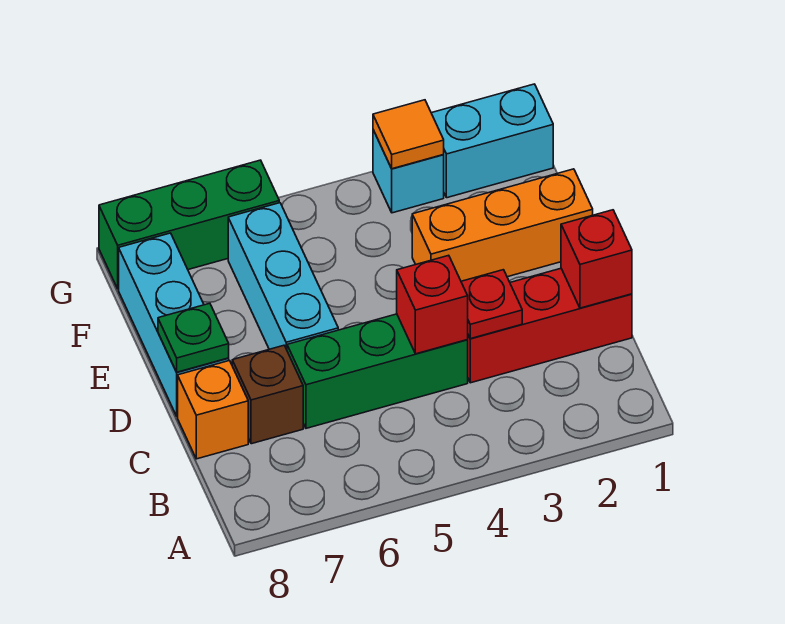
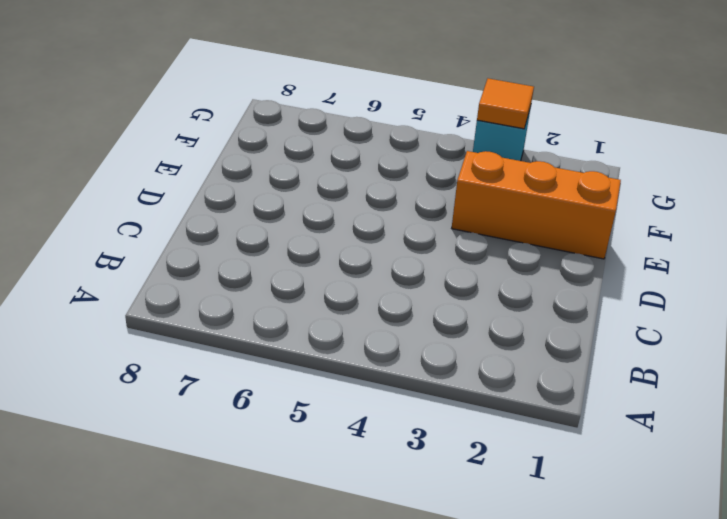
none -> red brick C1:C3 level 1
none -> green brick C4:C6 level 1
none -> brown brick C7 level 1

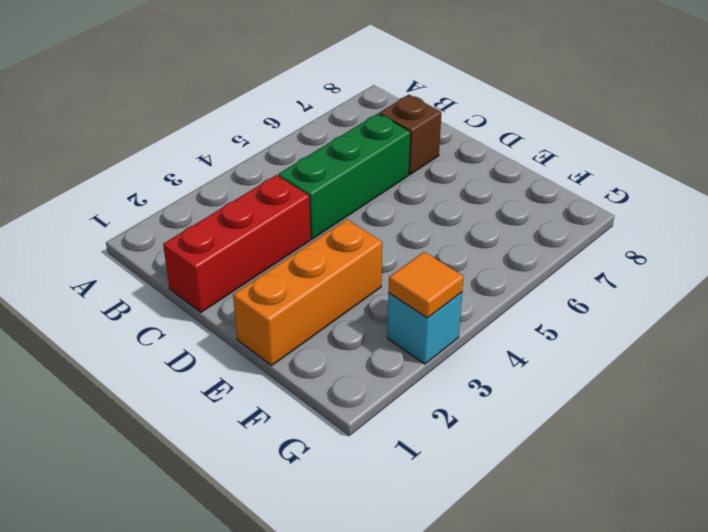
none -> orange brick C8 level 1
none -> cyan brick D6:F6 level 1
none -> cyan brick D8:F8 level 1

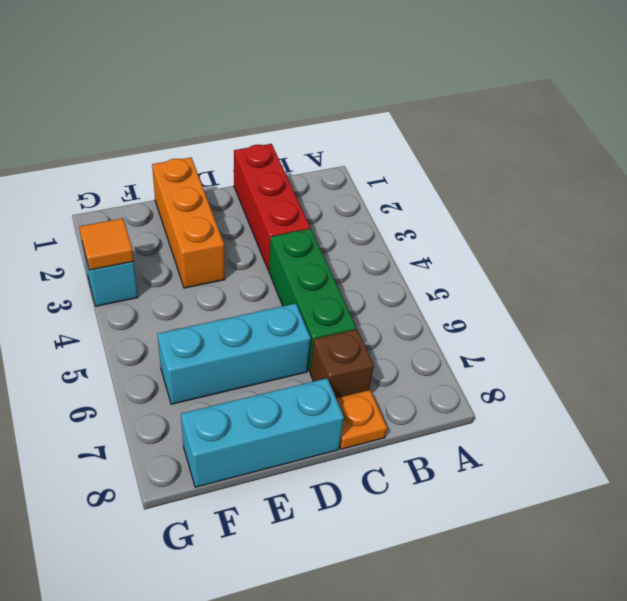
orange plate C8 level 1 -> orange brick C8 level 1
none -> cyan brick G1:G2 level 1
none -> green brick G6:G8 level 1
none -> red brick C1 level 2

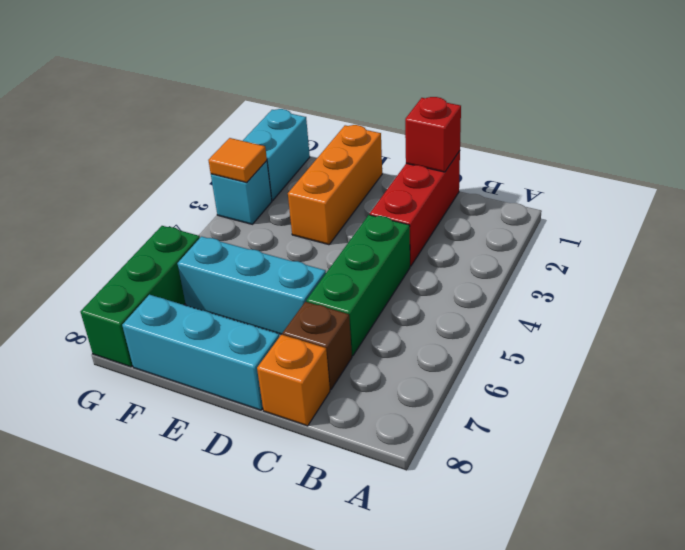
none -> red plate C3 level 2
none -> red brick C4 level 2
none -> green plate D8 level 2

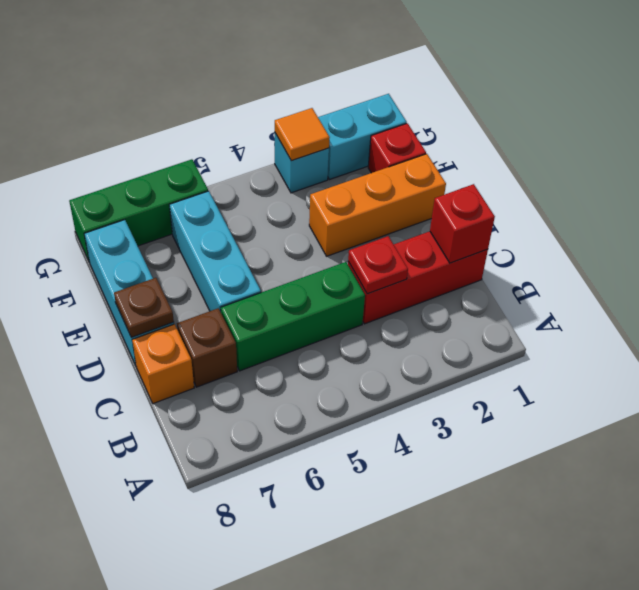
brown plate D8 level 2 -> green plate D8 level 2
red brick F1 level 1 -> red brick C4 level 2

